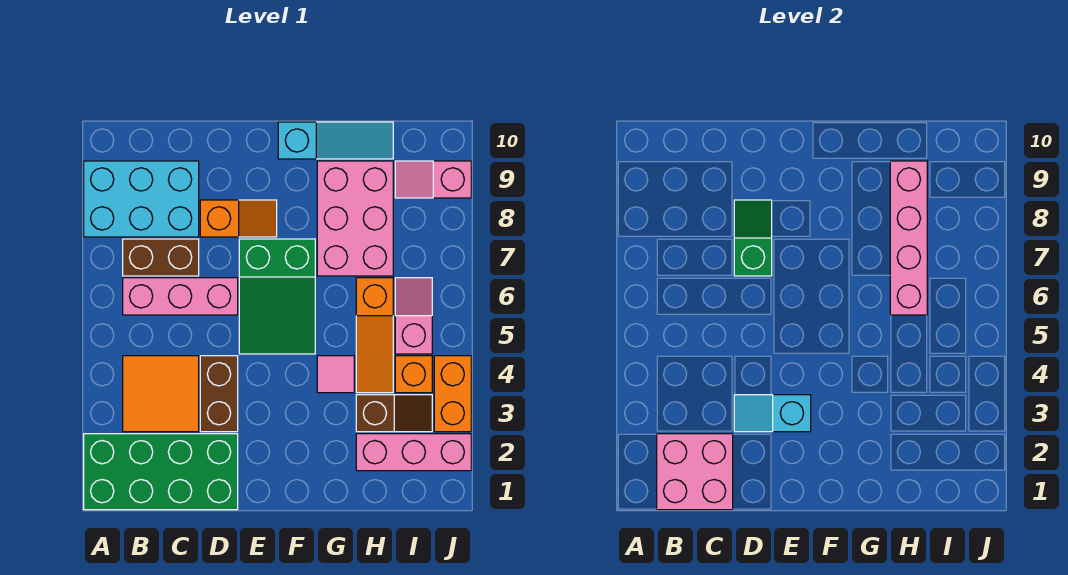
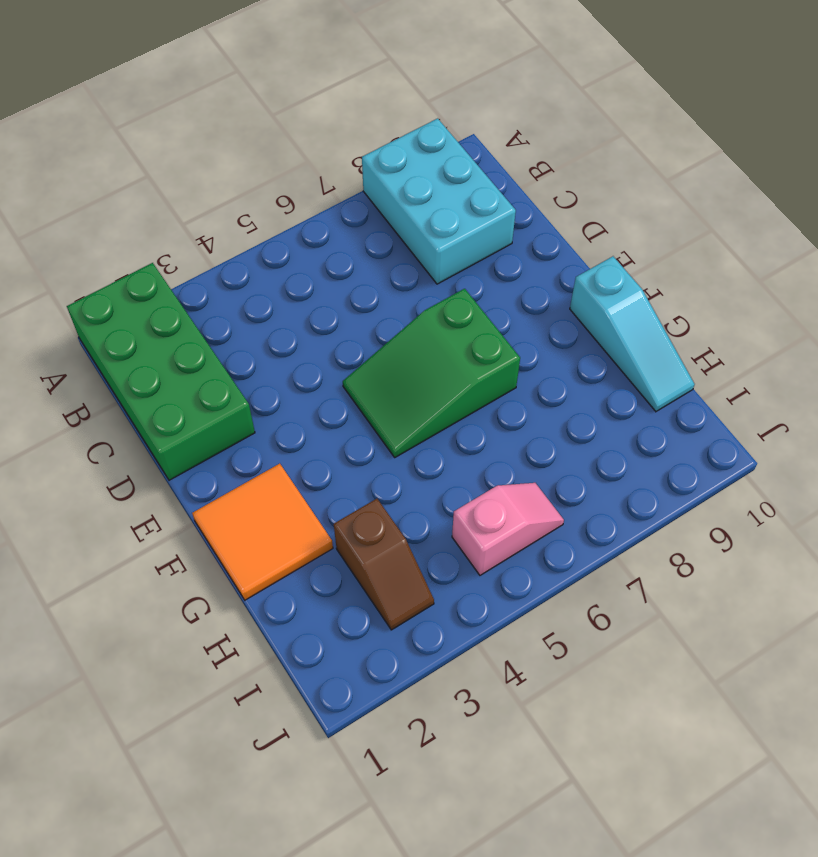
orange tile F1:G2 level 1 -> orange tile B3:C4 level 1
none -> pink brick B6:D6 level 1
none -> brown brick B7:C7 level 1
none -> brown brick D3:D4 level 1

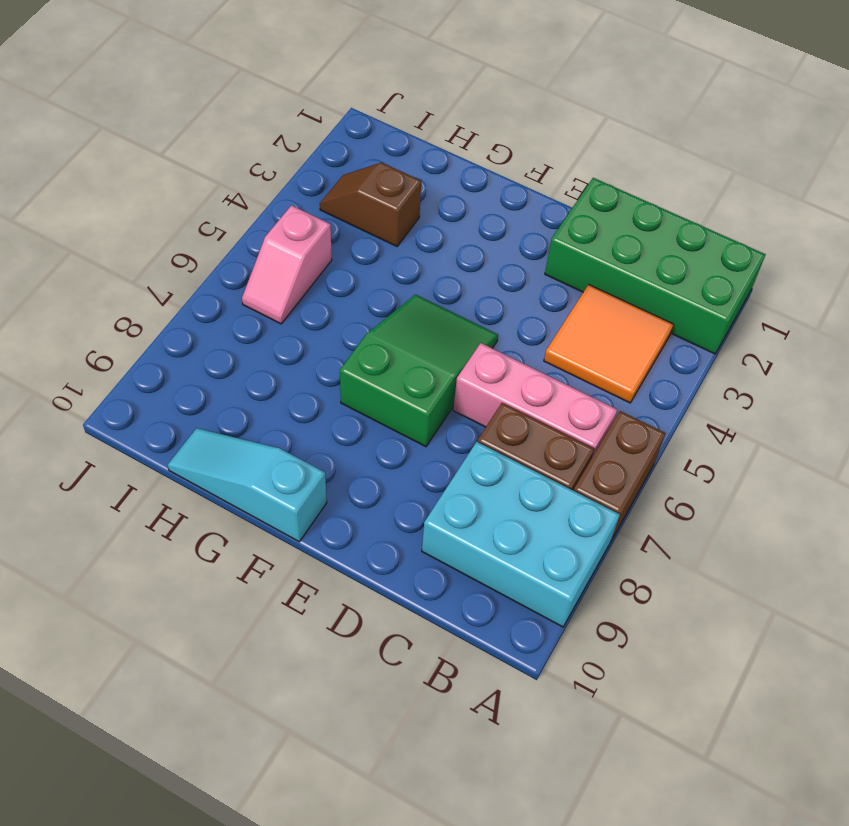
brown brick A6:A7 level 1 -> brown brick D3:D4 level 1
none -> orange slope D8:E8 level 1 top D
none -> pink tile G4 level 1
none -> pink brick G7:H9 level 1

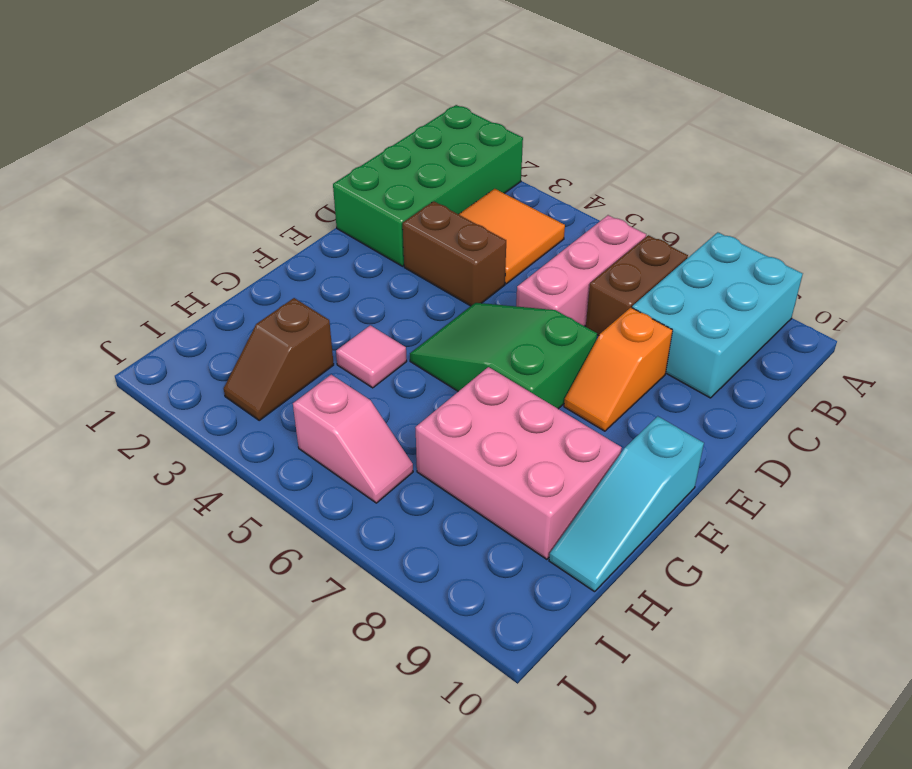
none -> pink brick H2:J2 level 1
none -> orange slope H4:H6 level 1 top 6
none -> orange brick I4 level 1

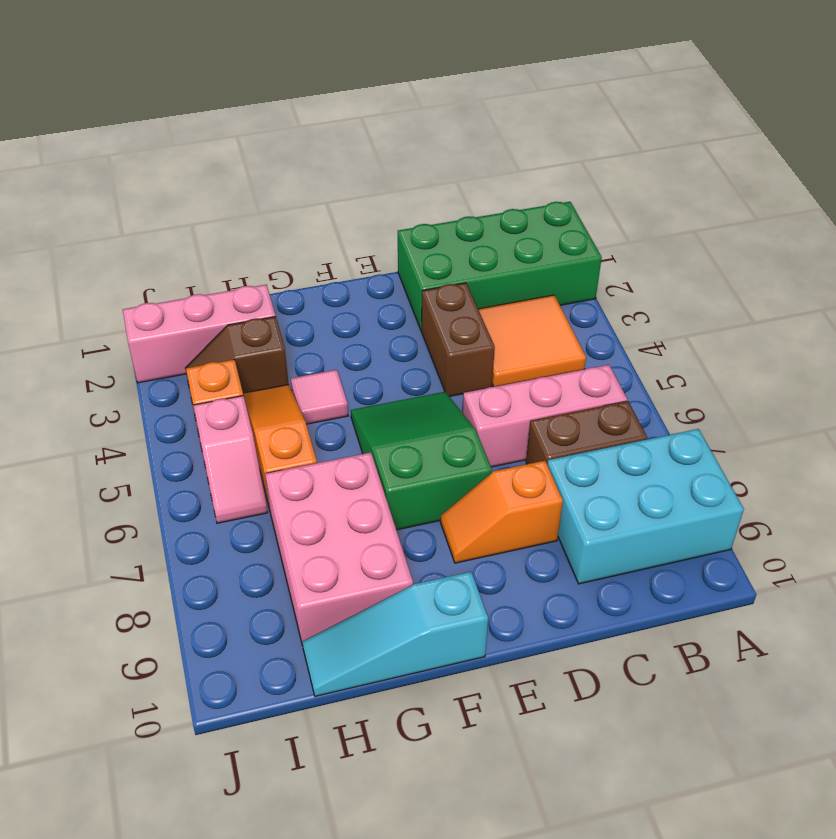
none -> pink slope I9:J9 level 1 top J
none -> orange brick J3:J4 level 1
none -> pink brick B1:C2 level 2

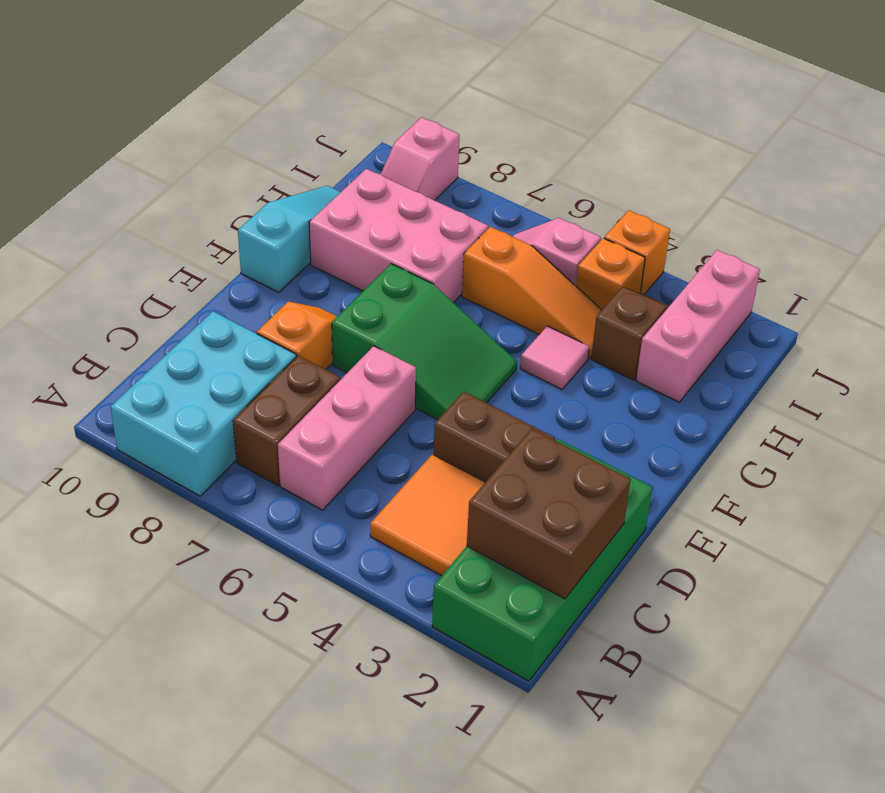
brown brick B1:C2 level 2 -> pink brick B1:C2 level 2
orange brick J4 level 1 -> orange brick J3:J4 level 1
none -> cyan slope D3:E3 level 2 top E
none -> green slope D7:D8 level 2 top 7
none -> pink brick H6:H9 level 2

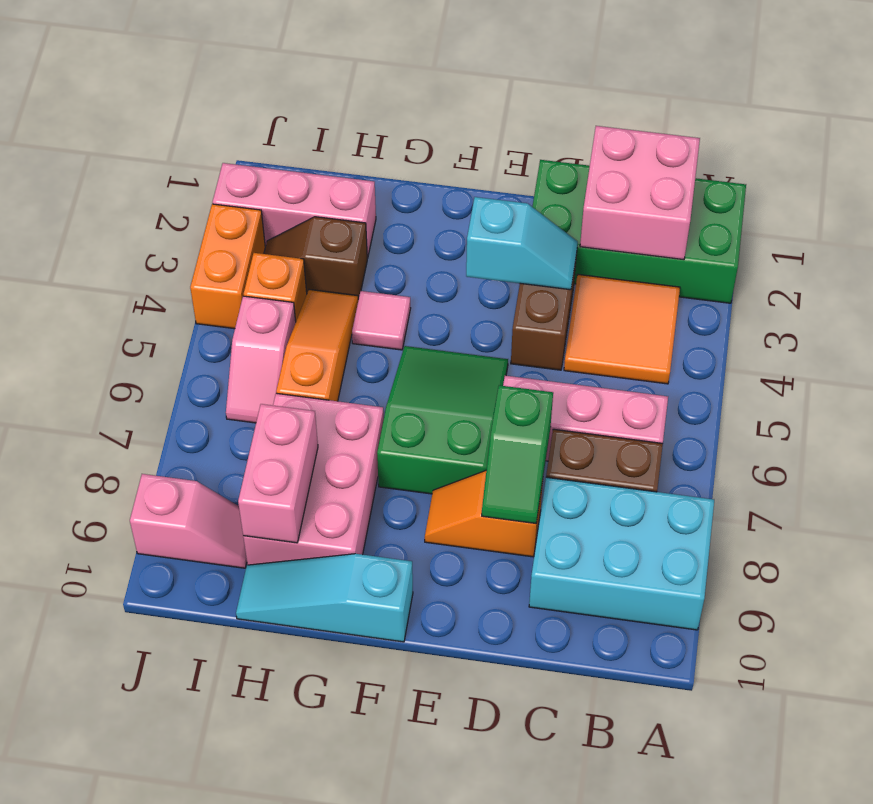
pink brick H8:H9 level 2 -> pink brick H6:H9 level 2

